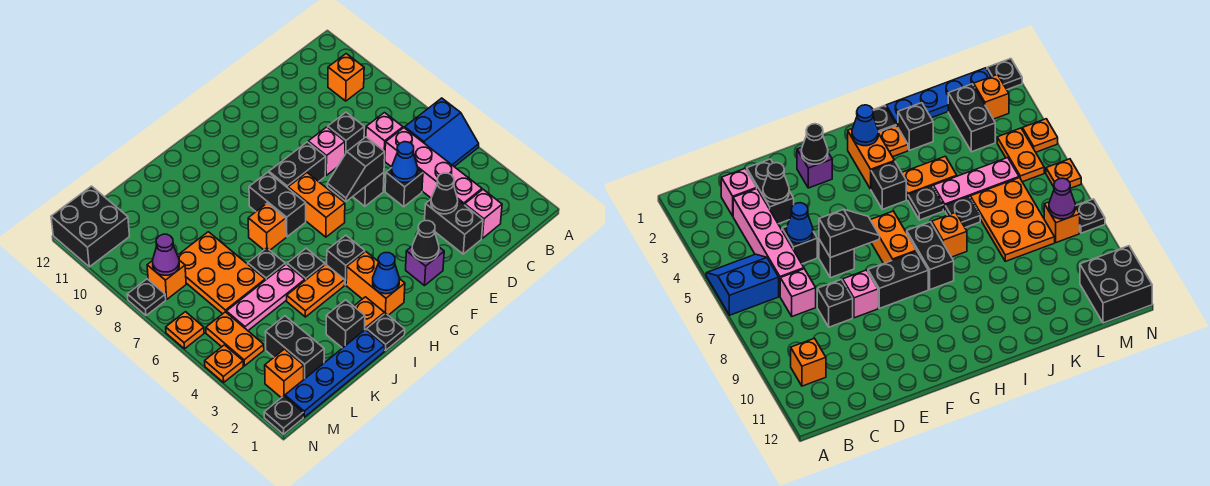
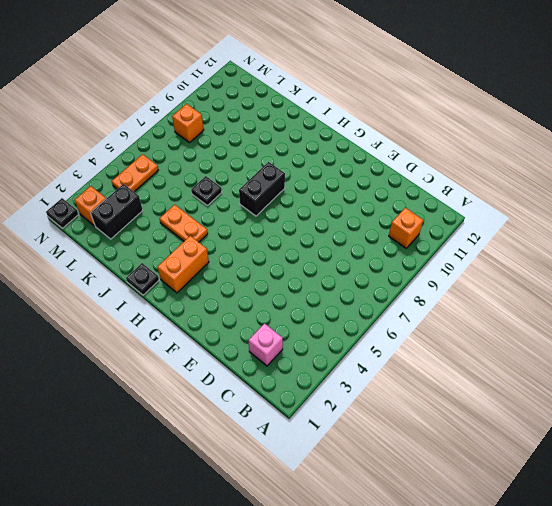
none -> blue slope A5:B6 level 1 top 6
none -> pink brick C3:C6 level 1
none -> pink brick C7 level 1
none -> black brick D2:D3 level 1

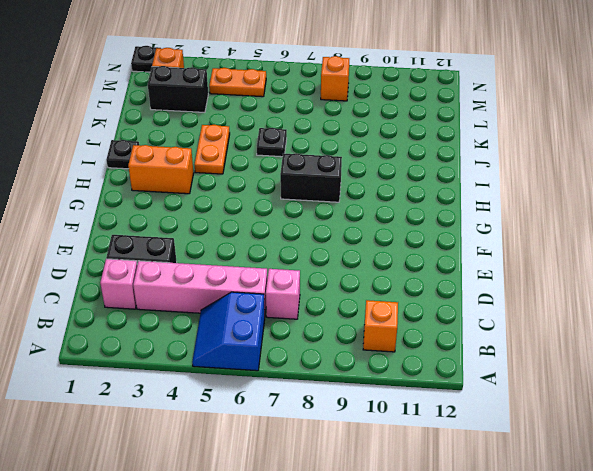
none -> black brick D5 level 1
none -> black brick D8 level 1
none -> black brick E6 level 1
none -> pink brick E8 level 1

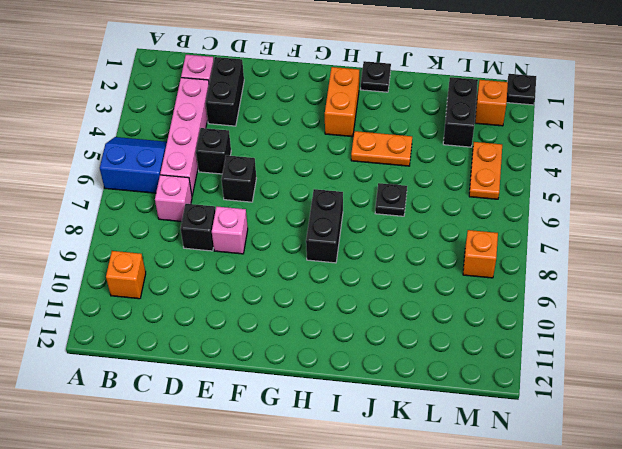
none -> purple brick F2 level 1
none -> black brick F8:G8 level 1
none -> orange brick G6:G7 level 1
none -> black brick H4 level 1

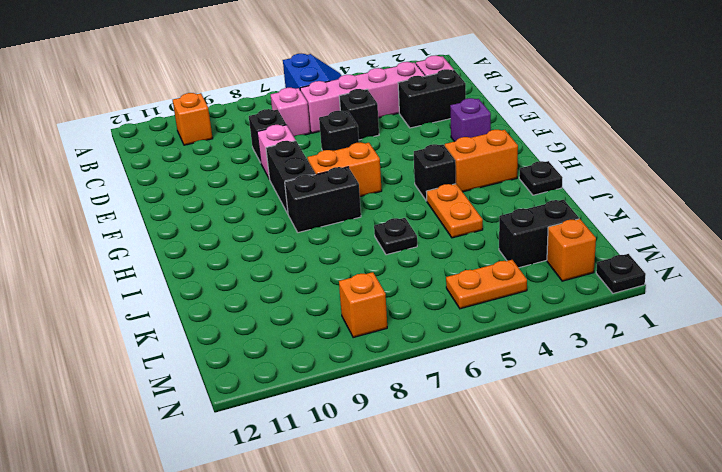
none -> orange plate I2 level 1
none -> black plate I5 level 1
none -> orange brick I7 level 1
none -> blue plate J1:M1 level 1

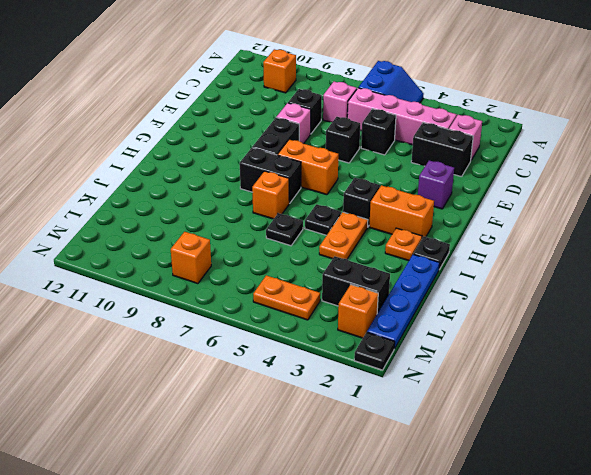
none -> black brick J2 level 1
none -> pink plate J5:L5 level 1
none -> orange plate K6:L8 level 1
none -> black brick M11:N12 level 1

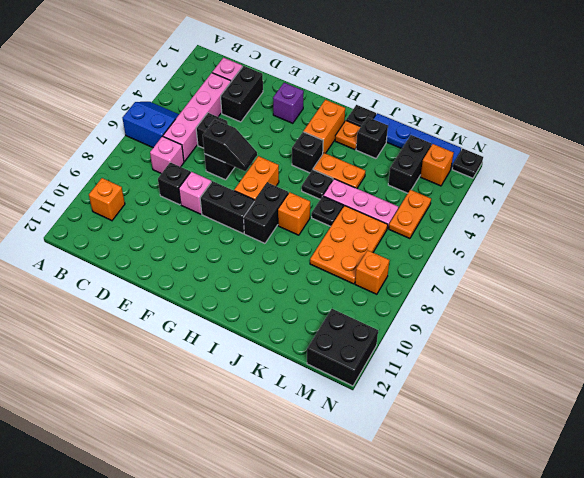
none -> orange plate N4 level 1
none -> orange plate N6 level 1
none -> black plate N8 level 1
none -> black cone D3 level 2

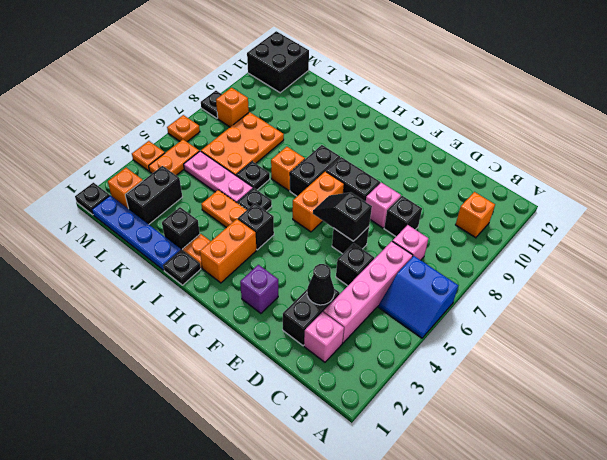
none -> blue cone D5 level 2
none -> black cone F2 level 2
none -> blue cone H2 level 2
none -> purple cone M8 level 2

